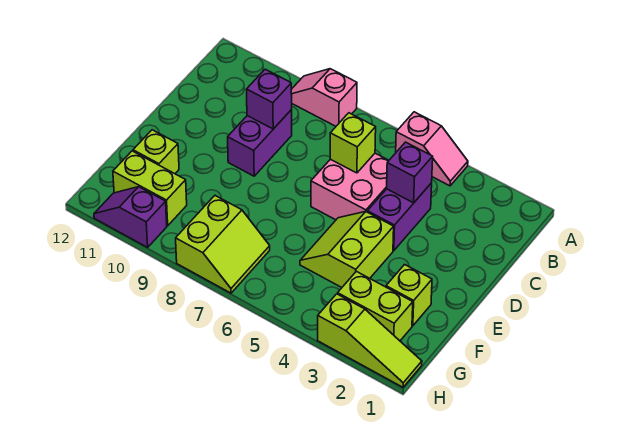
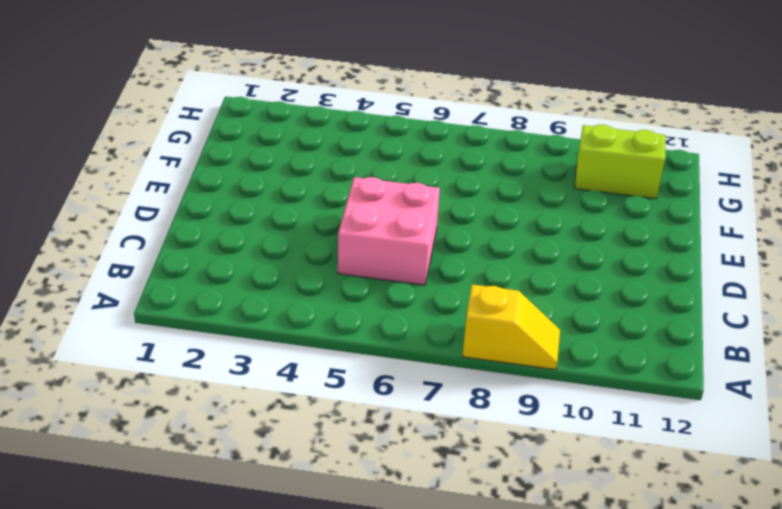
yellow slope A8:A9 level 1 top 8 -> pink slope A8:A9 level 1 top 8
none -> pink slope A4:A5 level 1 top 5
none -> purple brick C4:D4 level 1
none -> purple brick C9:D9 level 1

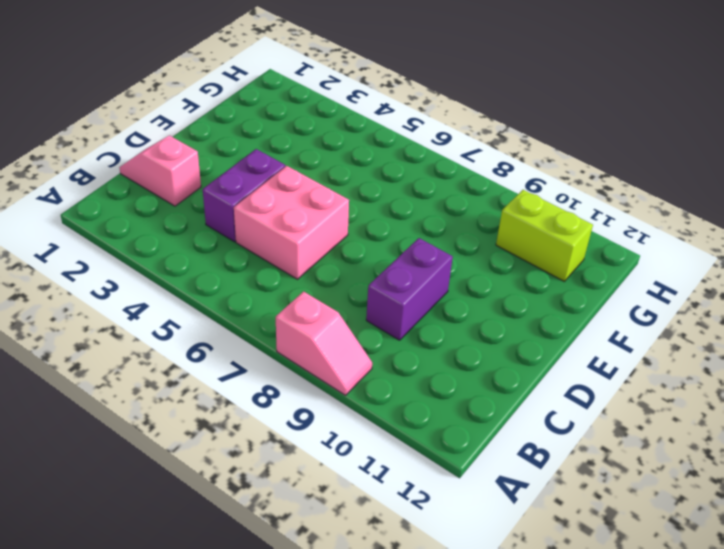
pink slope C1:C2 level 1 top 2 -> pink slope A4:A5 level 1 top 5
none -> lime slope E4:F5 level 1 top 4
none -> lime brick F2 level 1
none -> lime brick F11 level 1

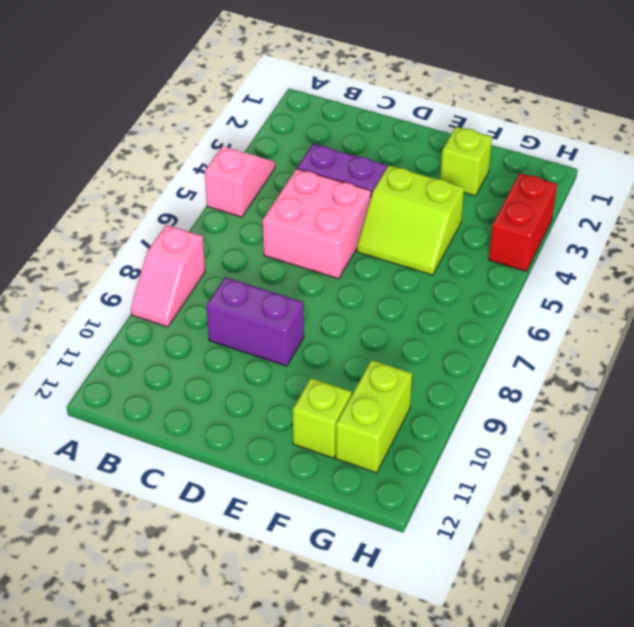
red brick H3:H4 level 1 -> lime slope H1:H3 level 1 top 3
none -> lime brick G2:G3 level 1
none -> lime slope G7:H8 level 1 top 8
none -> purple slope H10:H11 level 1 top 10

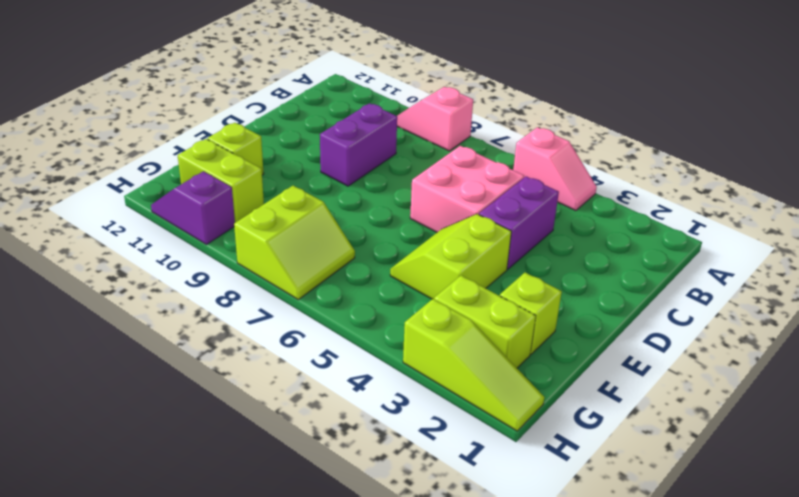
none -> purple brick C4 level 2
none -> lime brick C6 level 2
none -> purple brick C9 level 2

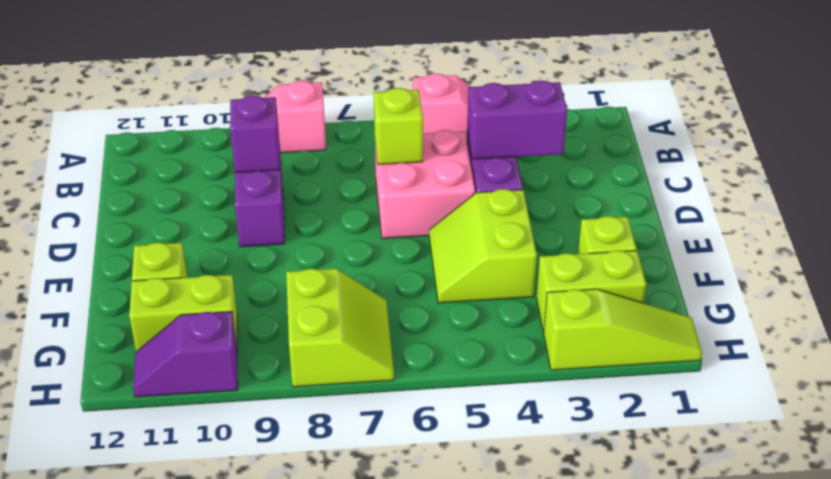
purple brick C3:C4 level 2 -> purple brick C4 level 2

